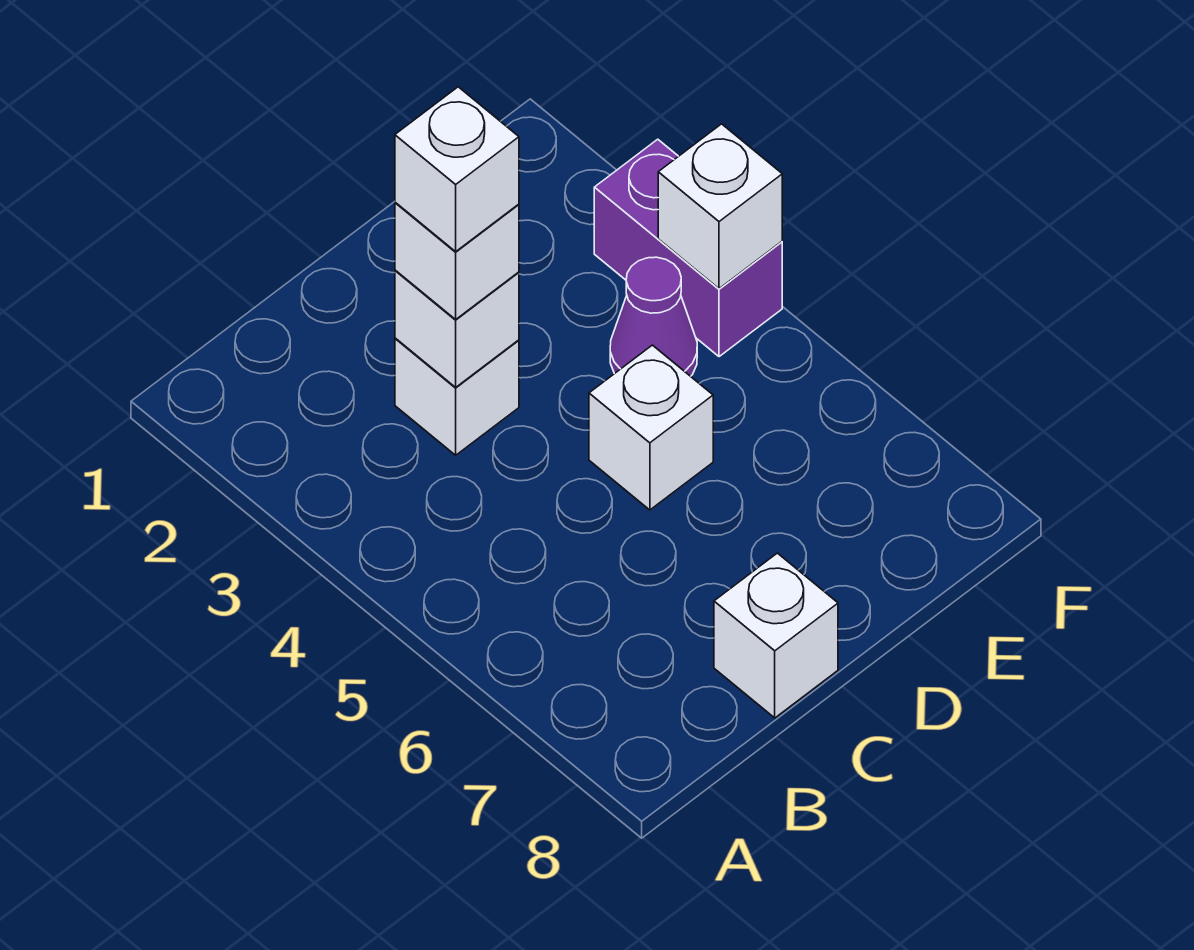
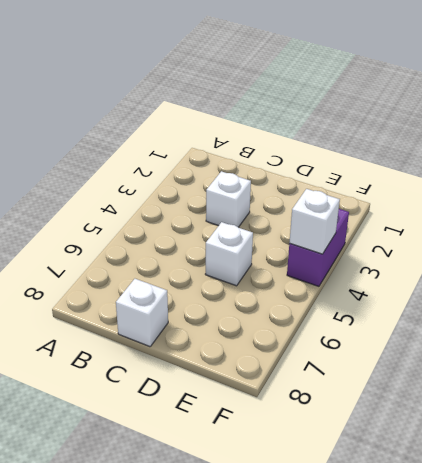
none -> purple cone E4 level 1
none -> white brick C3 level 2

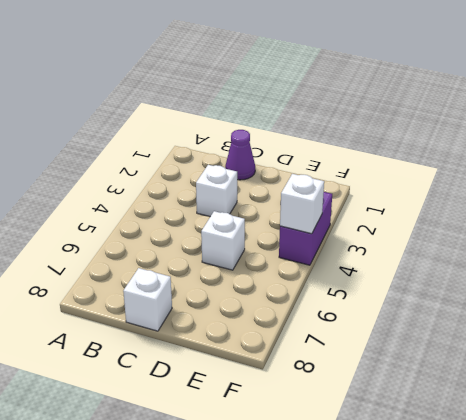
purple cone C1 level 1 -> purple cone E4 level 1
none -> white brick C3 level 2
none -> white brick C3 level 3

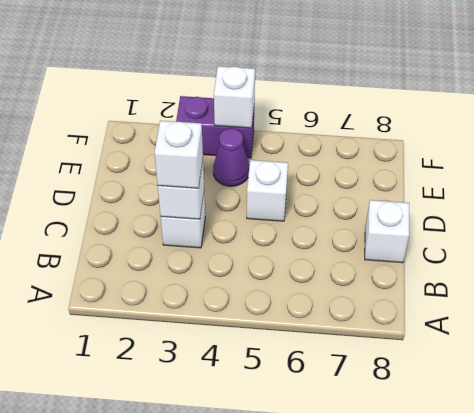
none -> white brick C3 level 4

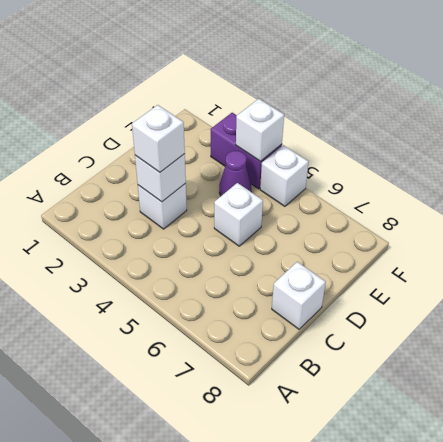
white brick F5 level 1 -> white brick C3 level 4

